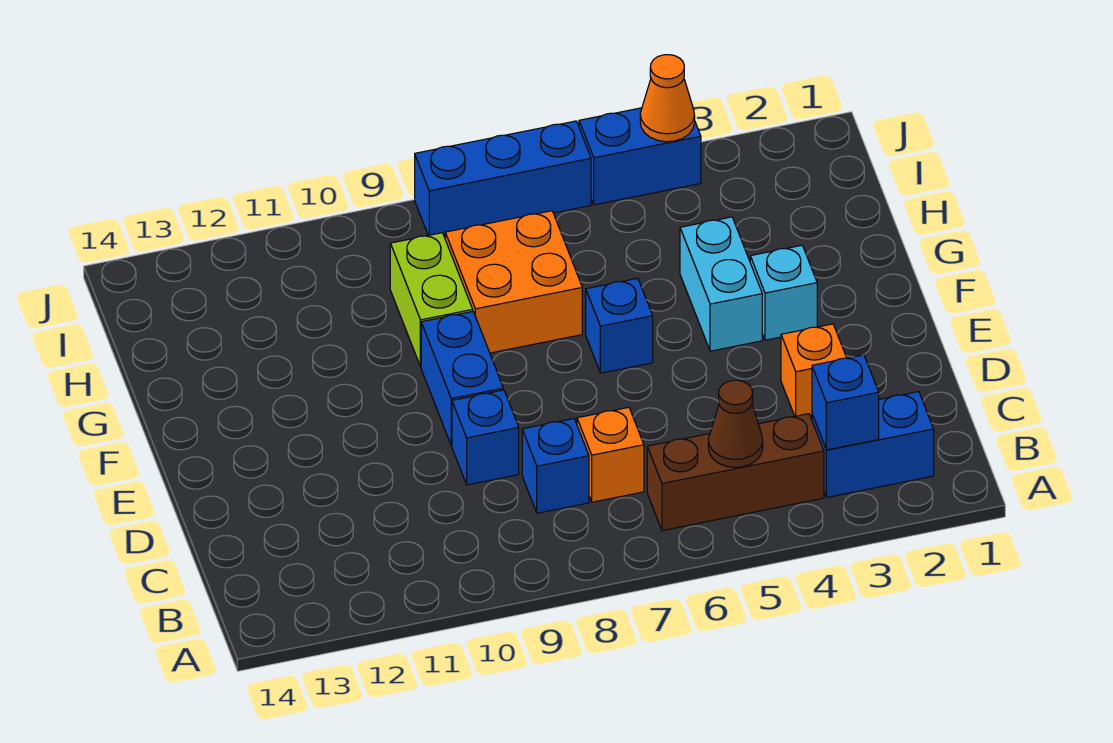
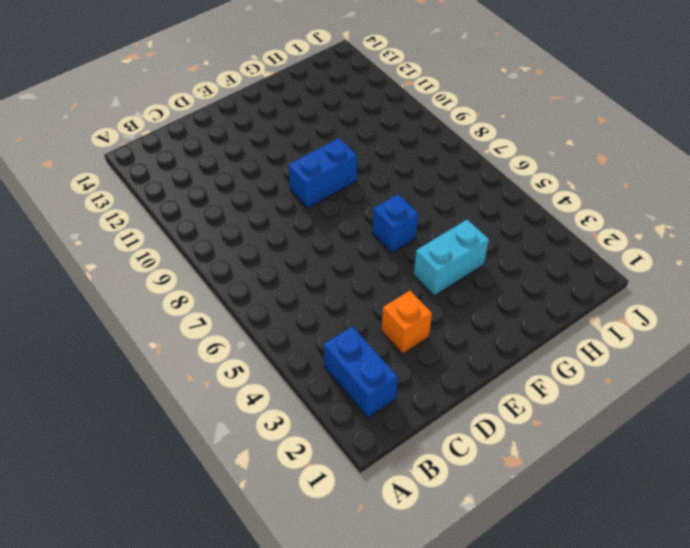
none -> brown brick B4:B6 level 1
none -> orange brick C7 level 1
none -> blue brick C8 level 1

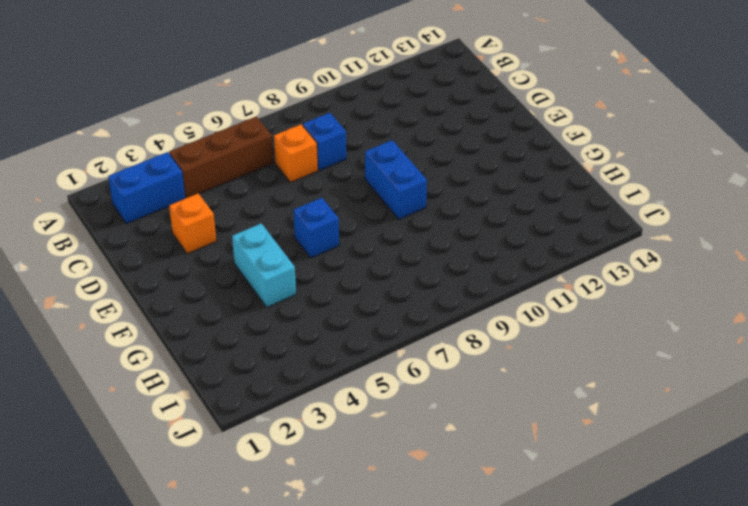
none -> blue brick D9 level 1
none -> cyan brick F3 level 1
none -> orange brick G7:H8 level 1

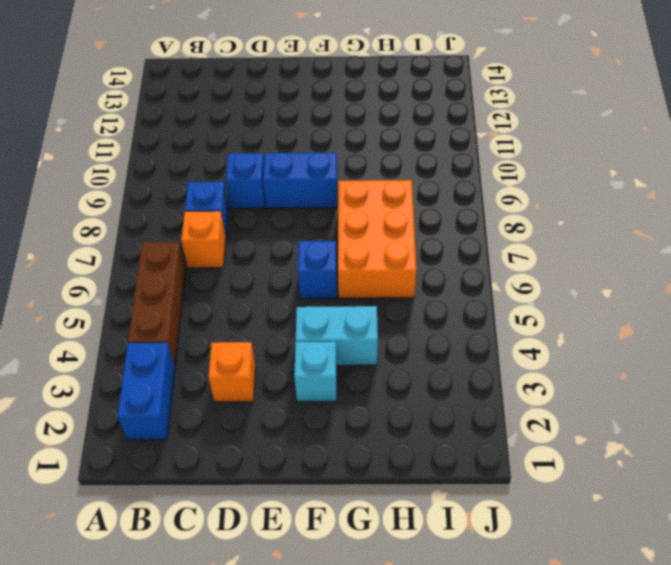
orange brick G6:H8 level 1 -> orange brick G7:H8 level 1
none -> lime brick G9:H9 level 1
none -> blue brick J4:J5 level 1
none -> blue brick J6:J8 level 1

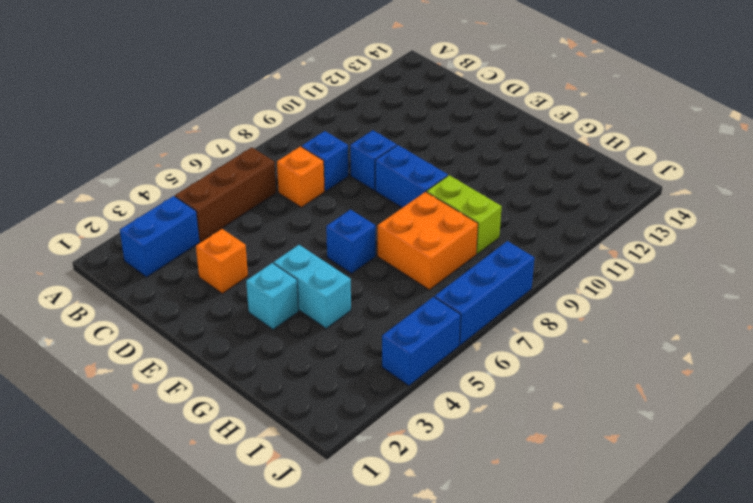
none -> blue brick B3 level 2
none -> brown cone B5 level 2
none -> orange cone J4 level 2

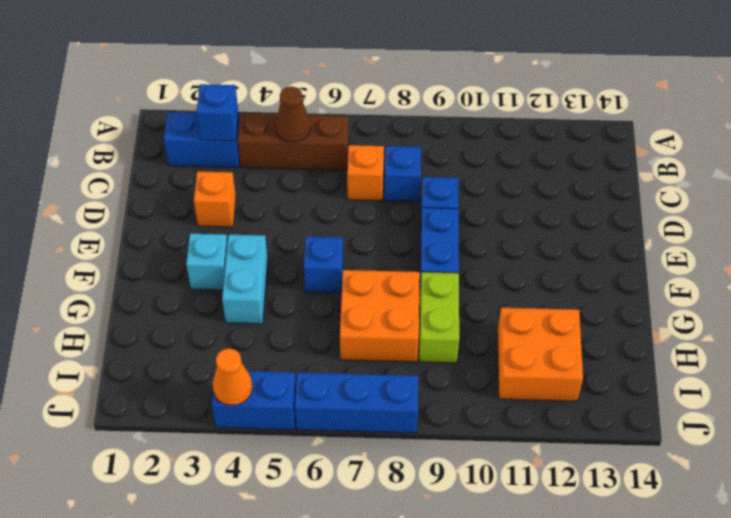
orange brick H11:I12 level 1 -> none

